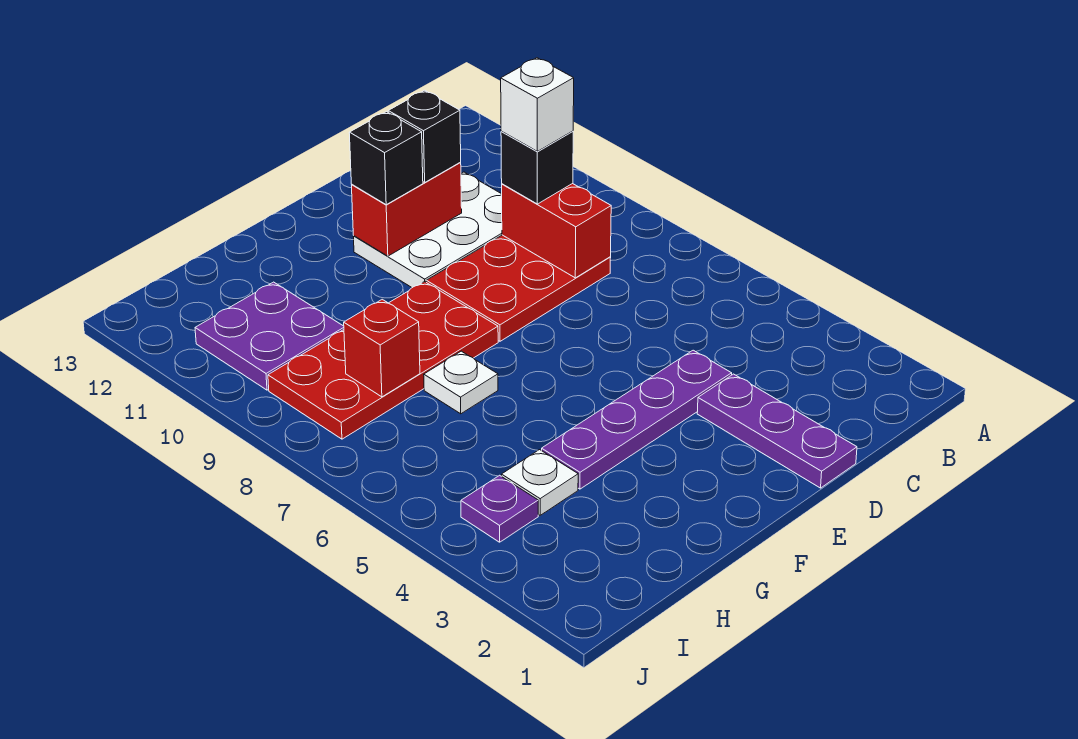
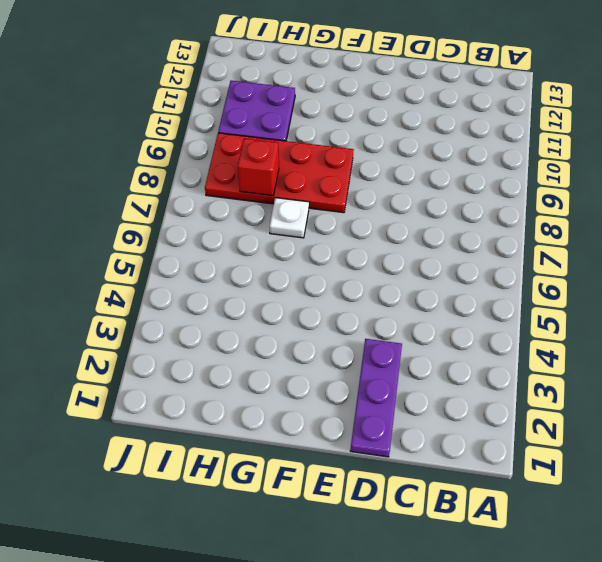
none -> red plate C8:E9 level 1
none -> white plate C10:E11 level 1
none -> purple plate D4:G4 level 1

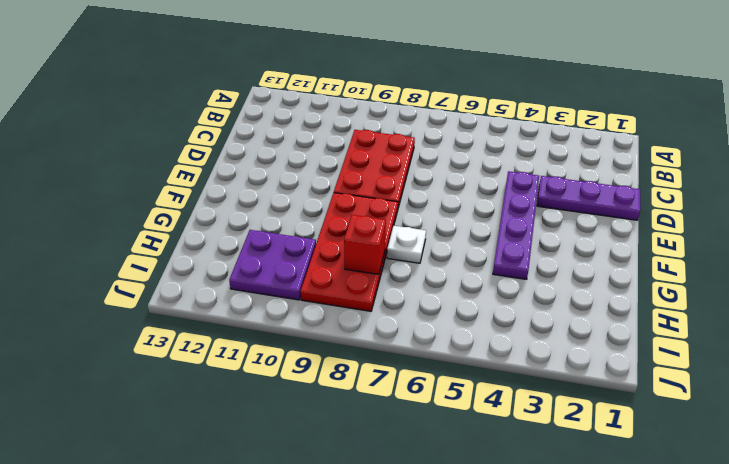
none -> white plate C10:E11 level 1
none -> white plate H4 level 1
none -> purple plate I4 level 1

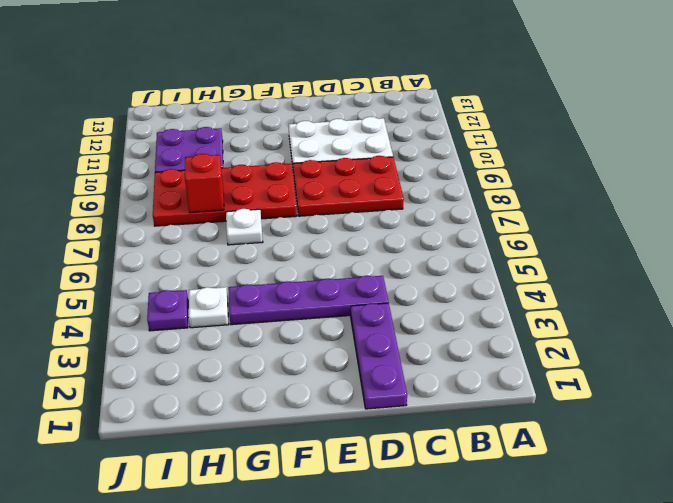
none -> red brick C8:C9 level 2
none -> red brick D11:E11 level 2
none -> black brick C9 level 3

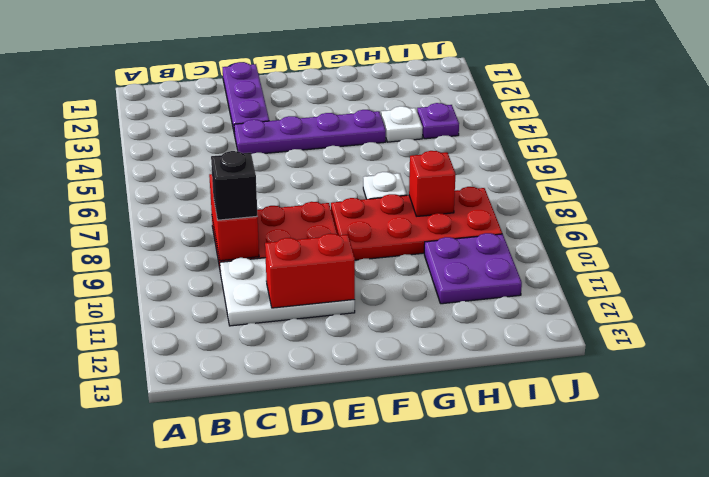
none -> black brick D11 level 3
none -> black brick E11 level 3
none -> white brick C9 level 4

